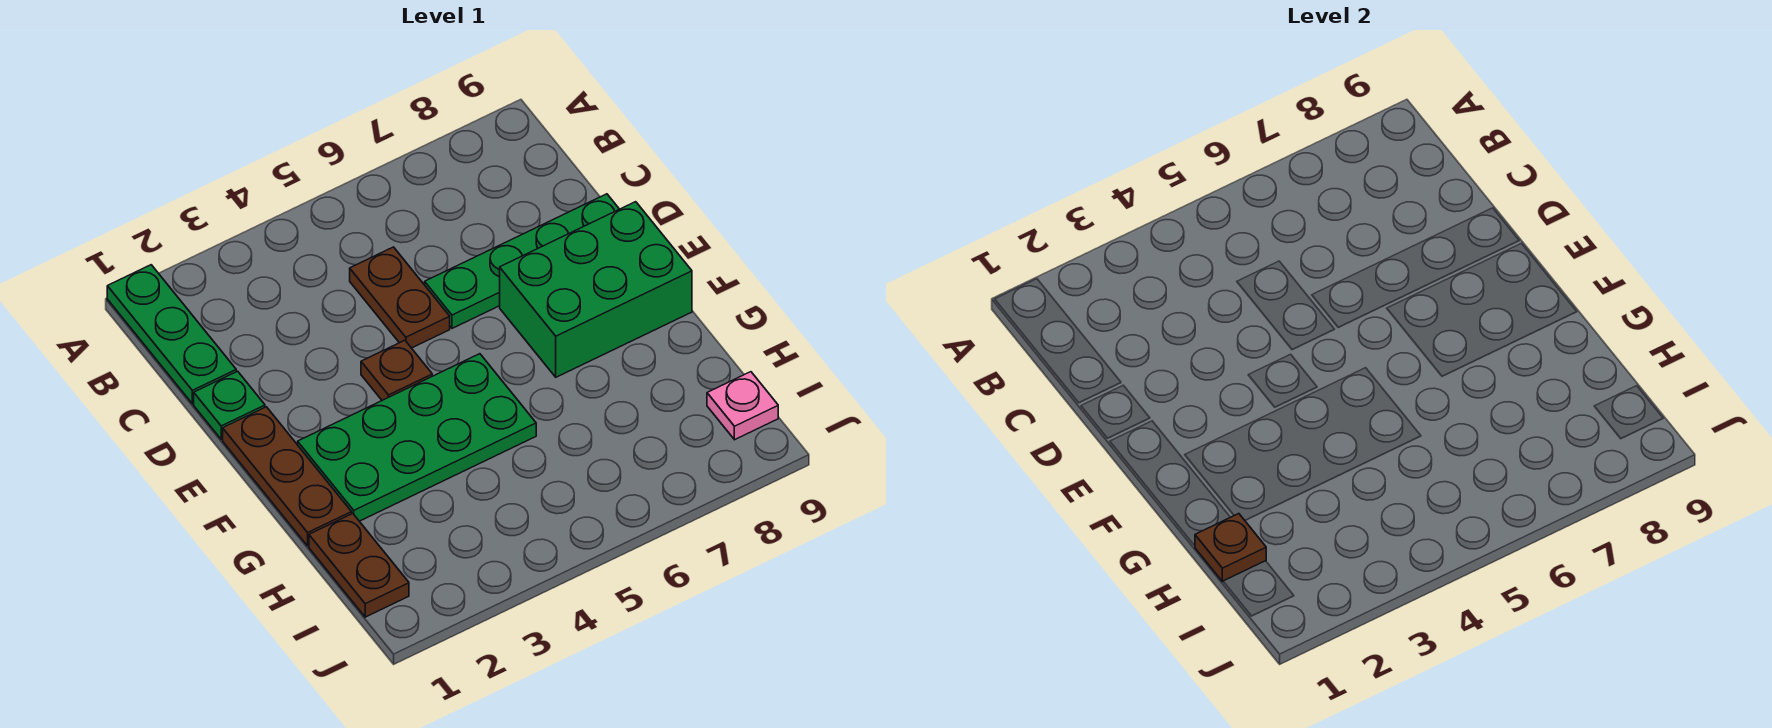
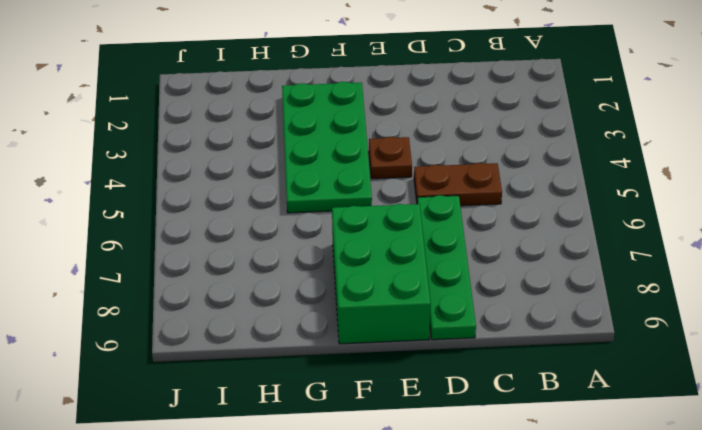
none -> green plate A1:C1 level 1
none -> green plate D1 level 1

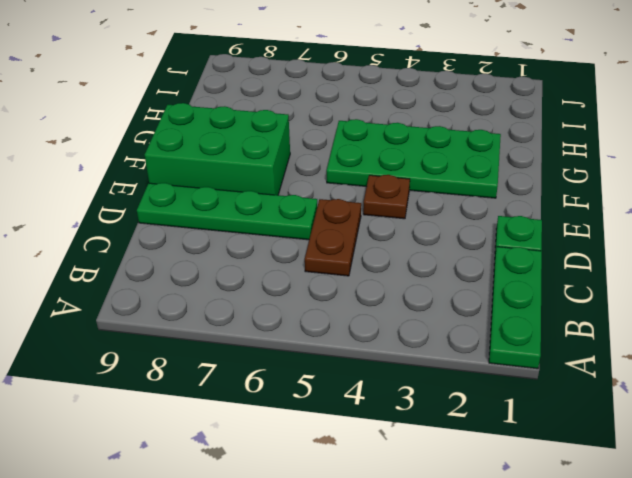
none -> brown plate E1:G1 level 1
none -> brown plate H1:I1 level 1

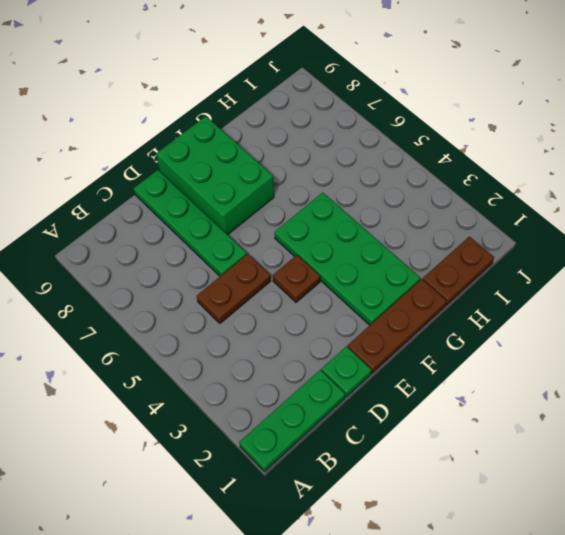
none -> pink plate I9 level 1
none -> brown plate H1 level 2

